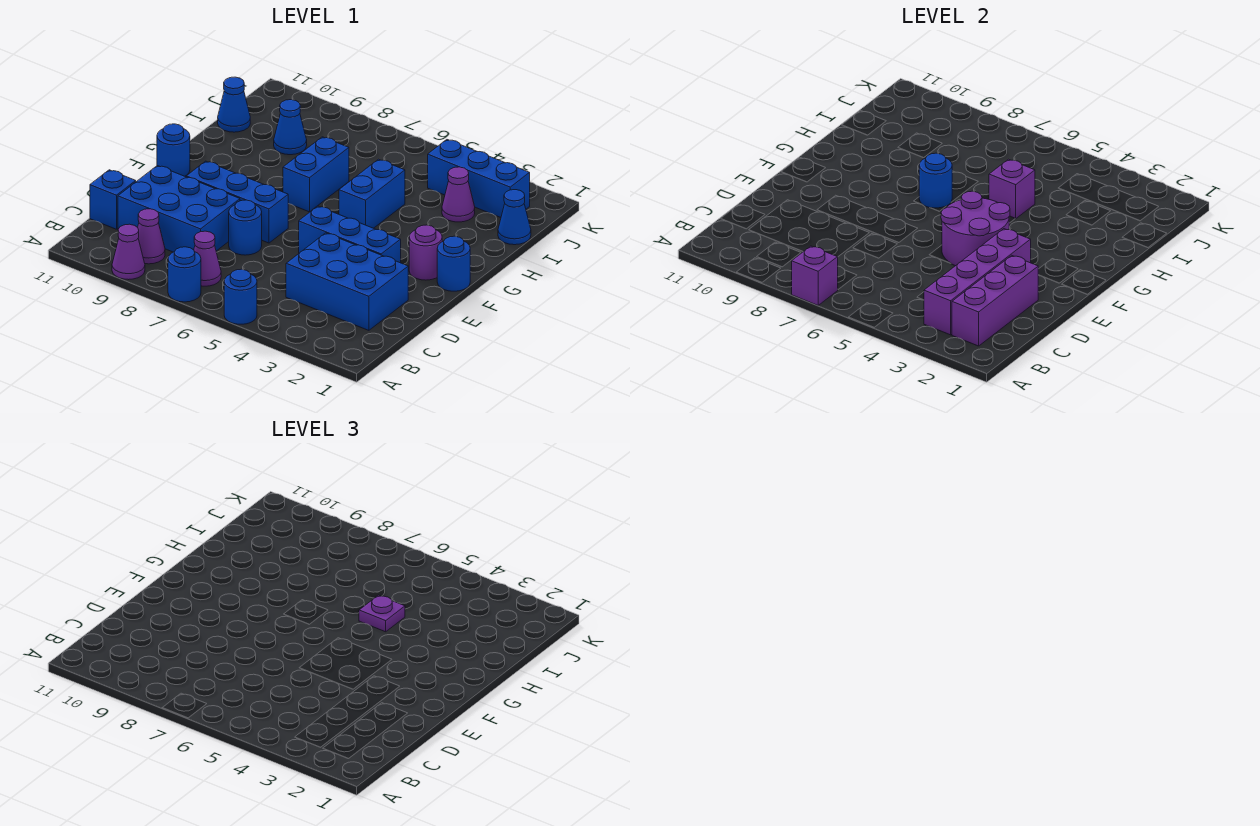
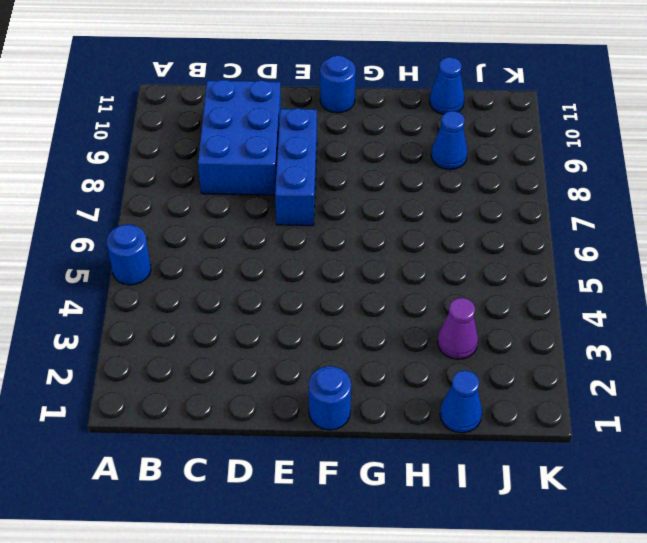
none -> blue round brick A7 level 1
none -> purple cone A9 level 1
none -> purple cone B7 level 1

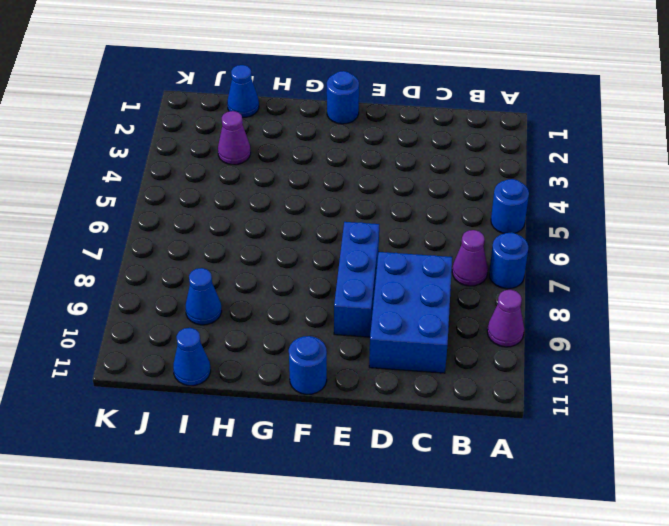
none -> purple cone B9 level 1
none -> blue brick C2:D4 level 1
none -> blue brick C11 level 1

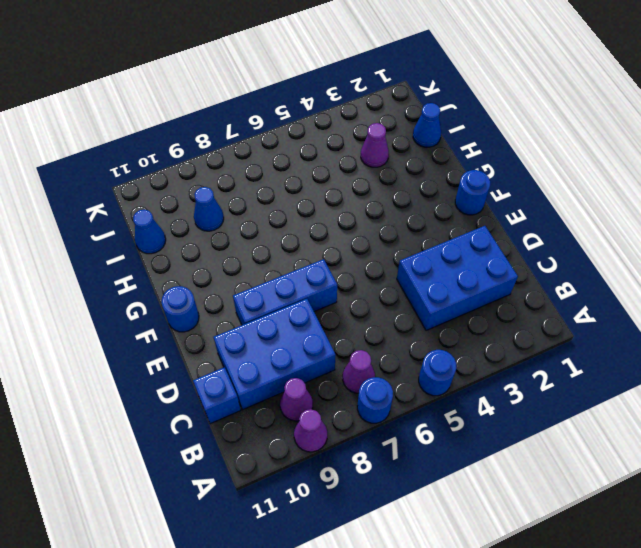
none -> blue round brick D7 level 1
none -> blue brick E3:E5 level 1
none -> purple round brick F2 level 1

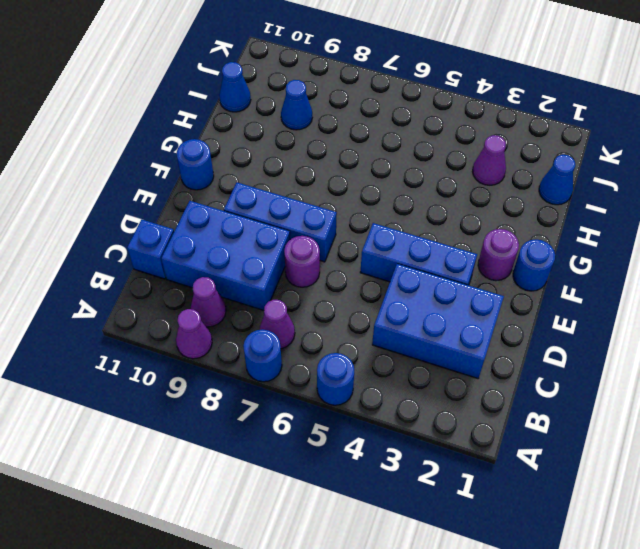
purple round brick D7 level 1 -> blue round brick D7 level 1
none -> blue brick G5:H5 level 1
none -> blue brick G7:H7 level 1
none -> blue brick J2:J4 level 1

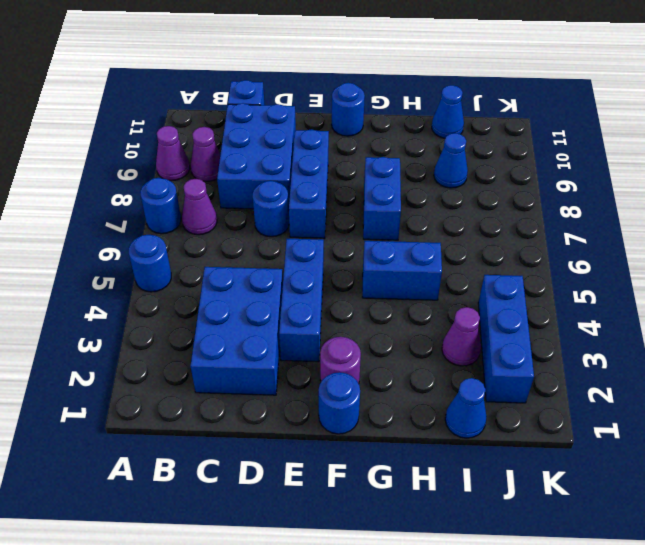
blue brick G7:G8 level 1 -> blue brick G7:H7 level 1
none -> purple brick A7 level 2
none -> purple brick B2:D2 level 2
none -> purple brick B3:E3 level 2

